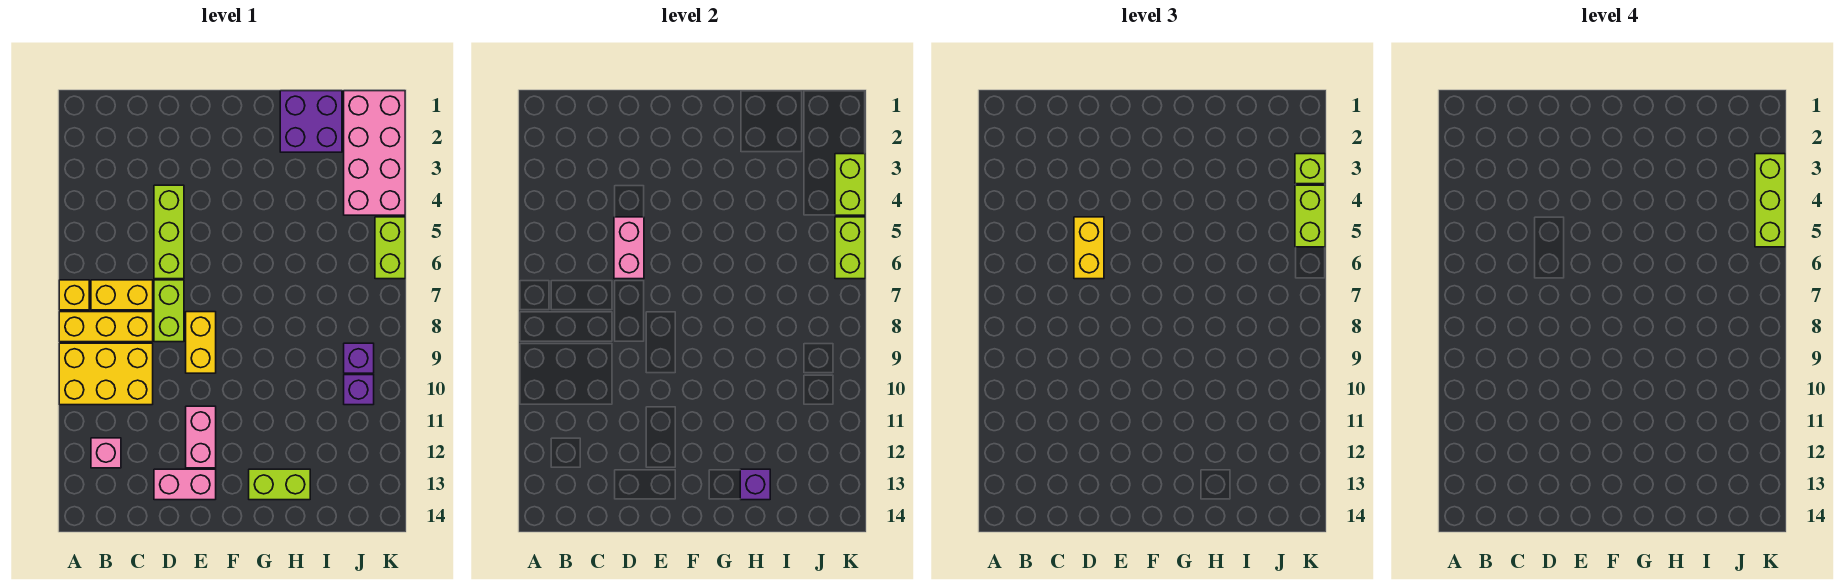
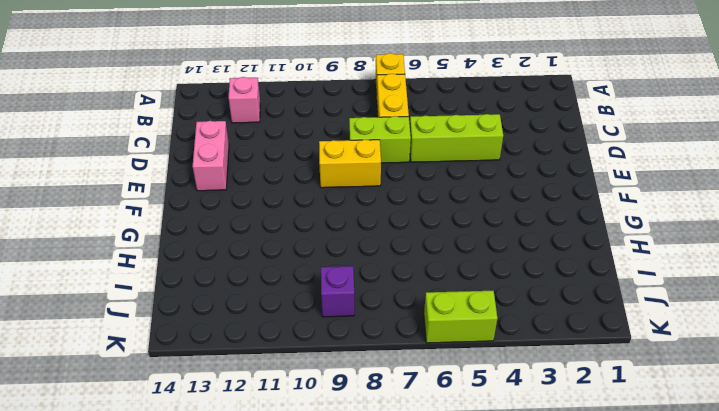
none -> yellow brick A8:C8 level 1
none -> yellow brick A9:C10 level 1
none -> pink brick E11:E12 level 1

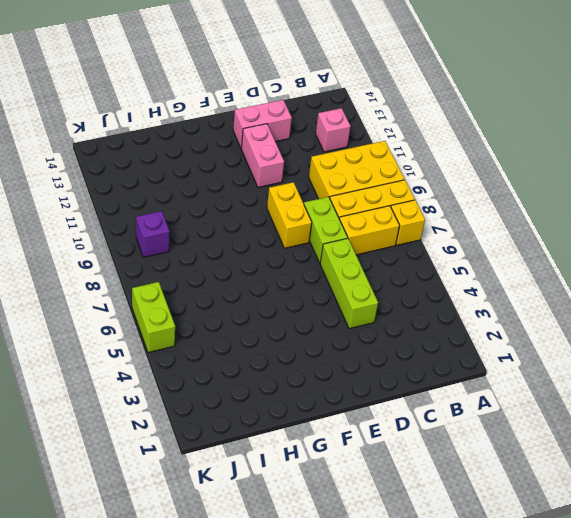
none -> lime brick G13:H13 level 1
none -> purple brick H1:I2 level 1
none -> pink brick J1:K4 level 1

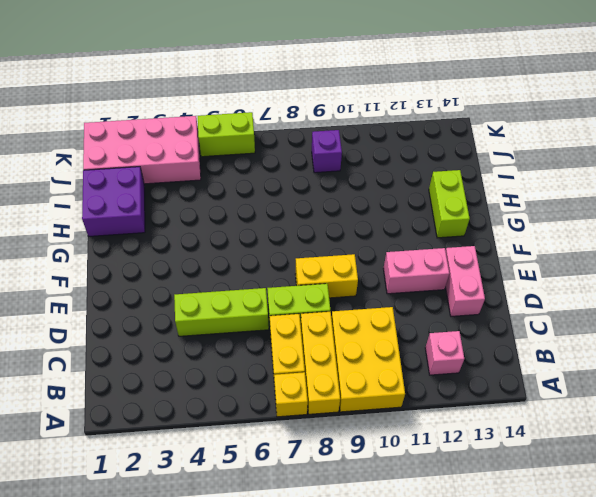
none -> purple brick J10 level 1
none -> pink brick D5:D6 level 2
none -> purple brick H13 level 2

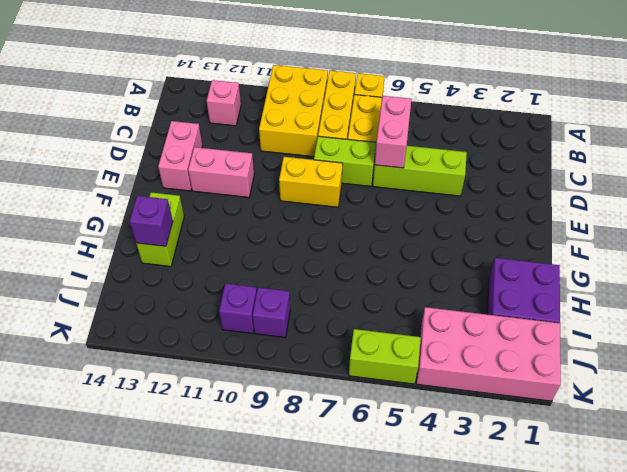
pink brick C6:D6 level 2 -> pink brick D5:D6 level 2
none -> lime brick K3:K4 level 2
none -> lime brick K5:K6 level 2
none -> yellow brick D5:D6 level 3

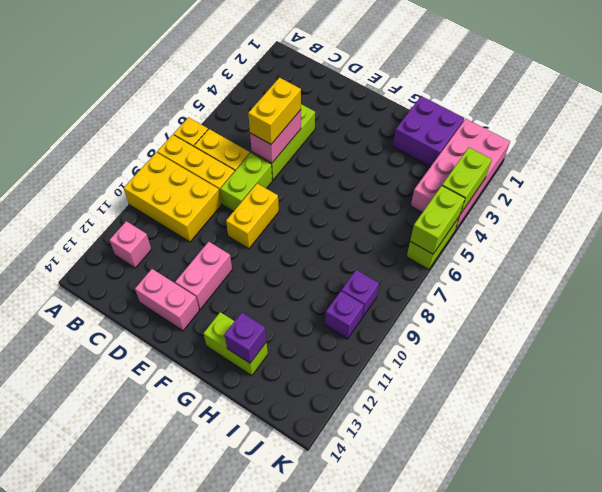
none -> lime brick K3 level 3
none -> lime brick K4:K5 level 3
none -> lime brick K3:K5 level 4

